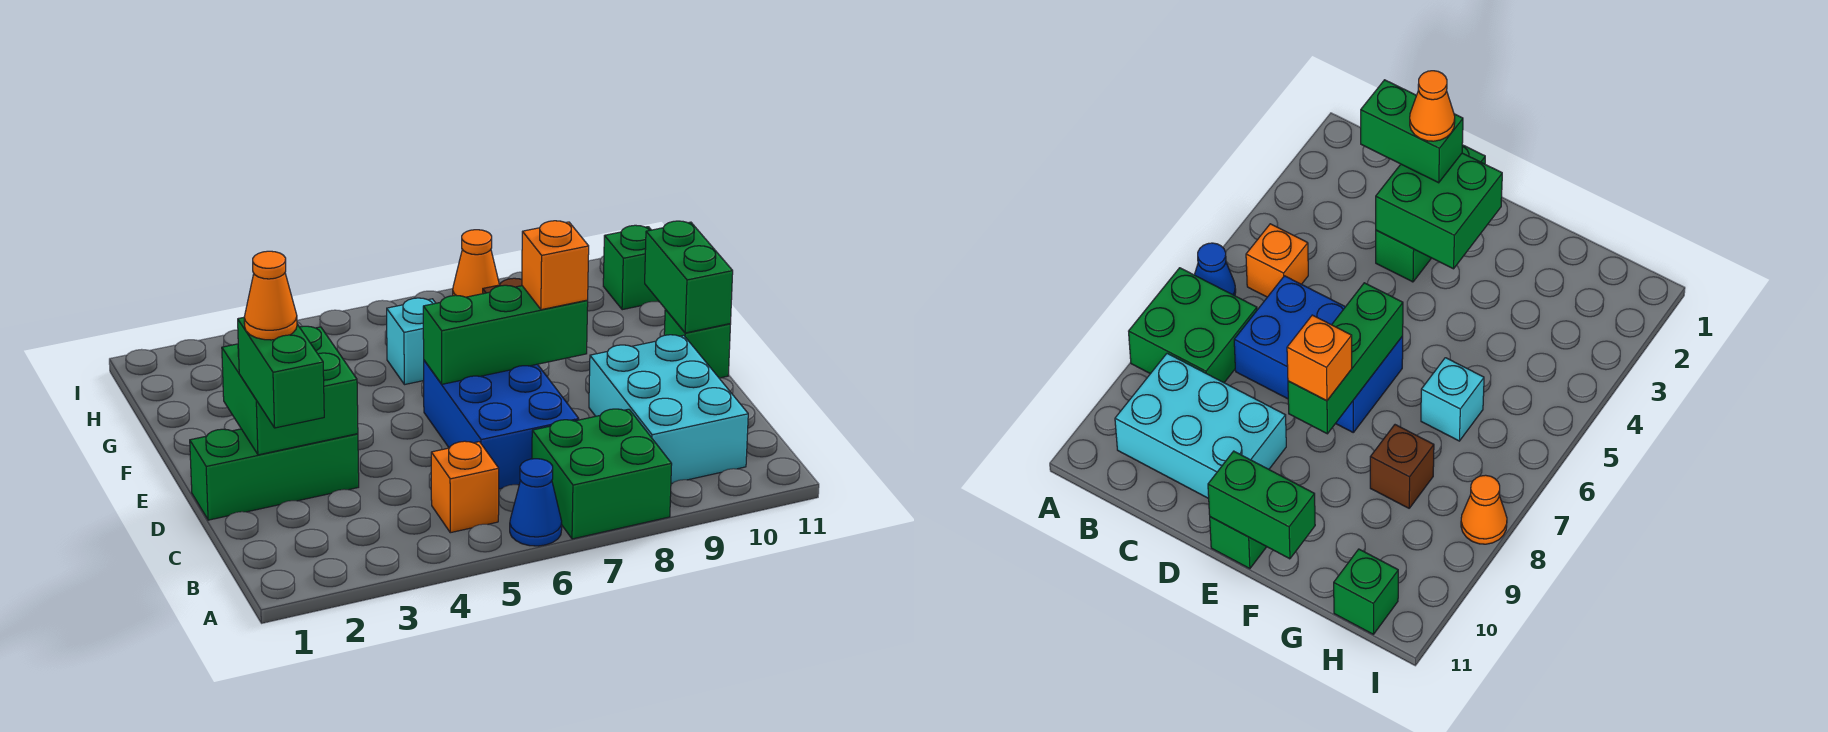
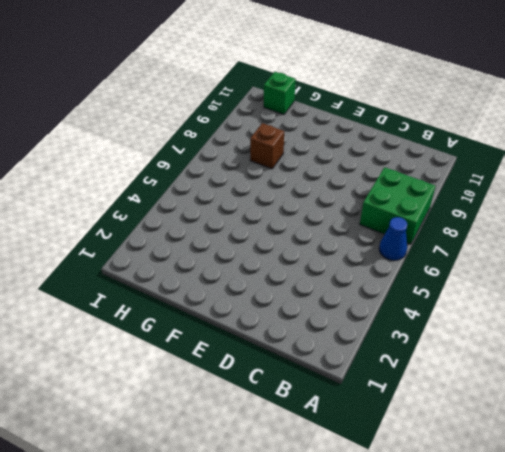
none -> orange brick B5 level 1
none -> cyan brick B9:D10 level 1
none -> blue brick C6:E7 level 1

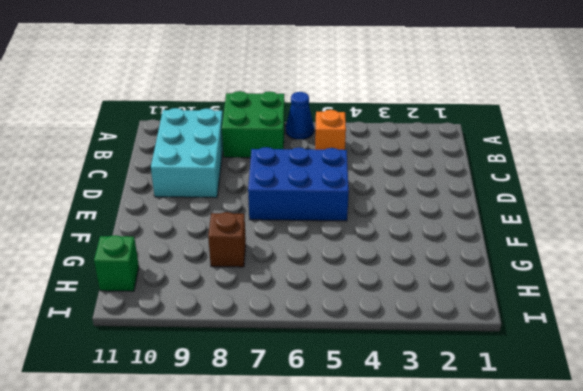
blue brick D5:E7 level 1 -> blue brick C6:E7 level 1
none -> green brick D1:D3 level 1
none -> green brick E11 level 1
none -> cyan brick G6 level 1

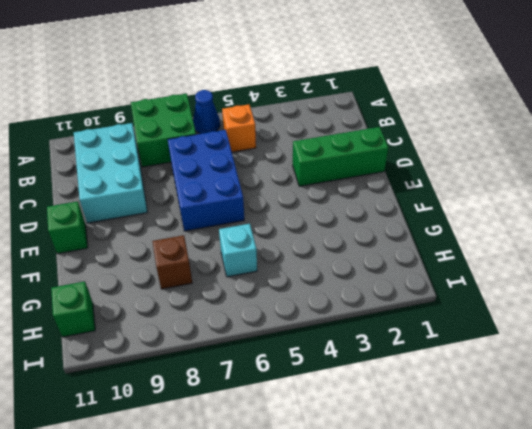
none -> orange cone I8 level 1
none -> green brick D2:E3 level 2
none -> green brick E6:E8 level 2

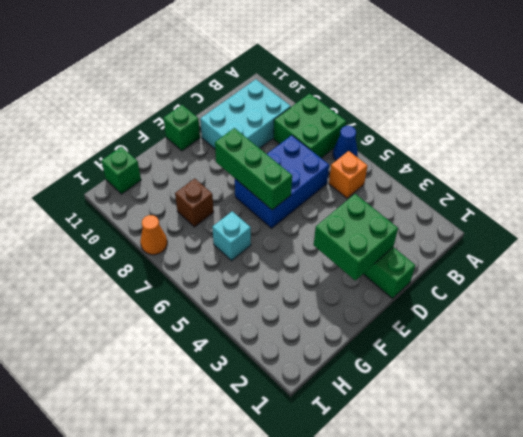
none -> green brick E11:F11 level 2
none -> green brick C2:D2 level 3
none -> orange brick E8 level 3

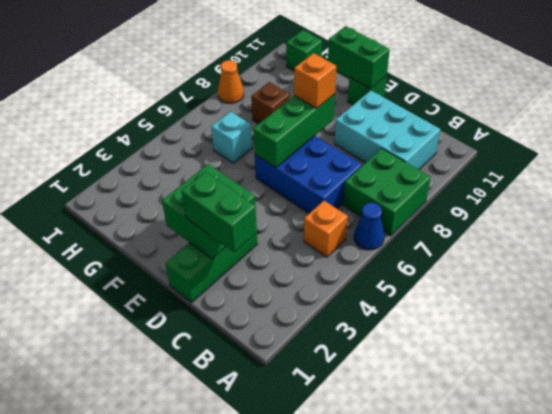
none -> orange cone D2 level 4

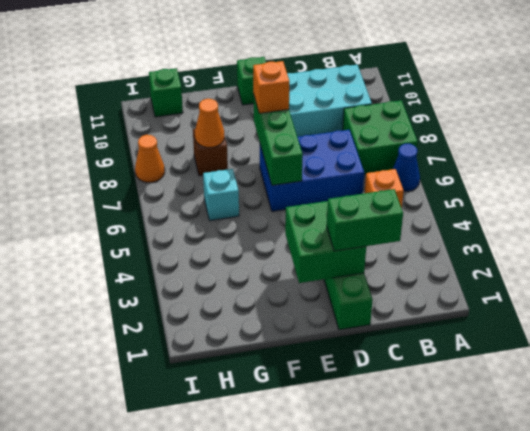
orange cone G8 level 2 -> orange cone D2 level 4
none -> green brick E11:F11 level 2

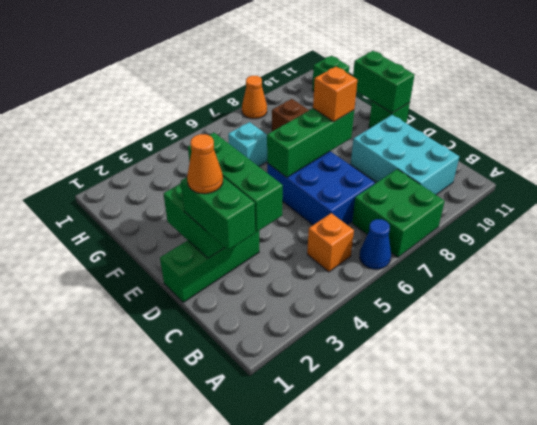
green brick C3:E3 level 3 -> none

